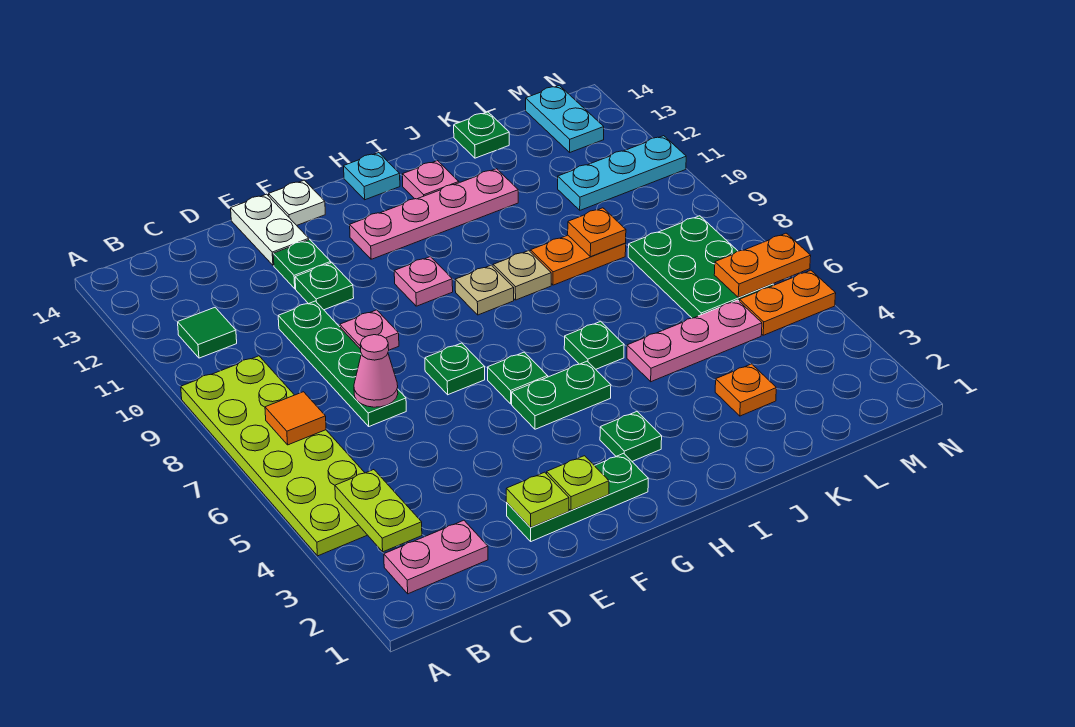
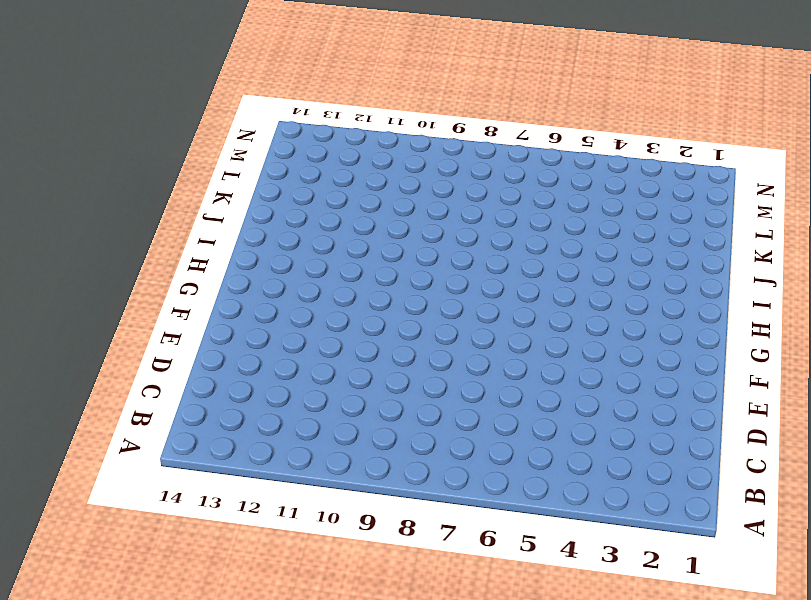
none -> lime plate A4:B9 level 1
none -> pink plate B2:C2 level 1
none -> green tile B11 level 1
none -> green plate D7:D10 level 1

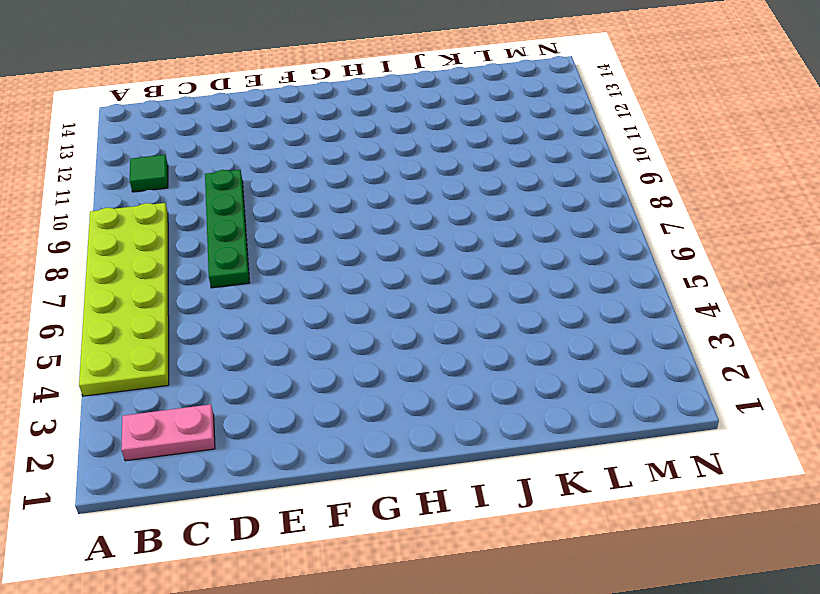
none -> green plate E2:G2 level 1
none -> pink plate E9 level 1
none -> green plate E11 level 1
none -> green plate E12 level 1

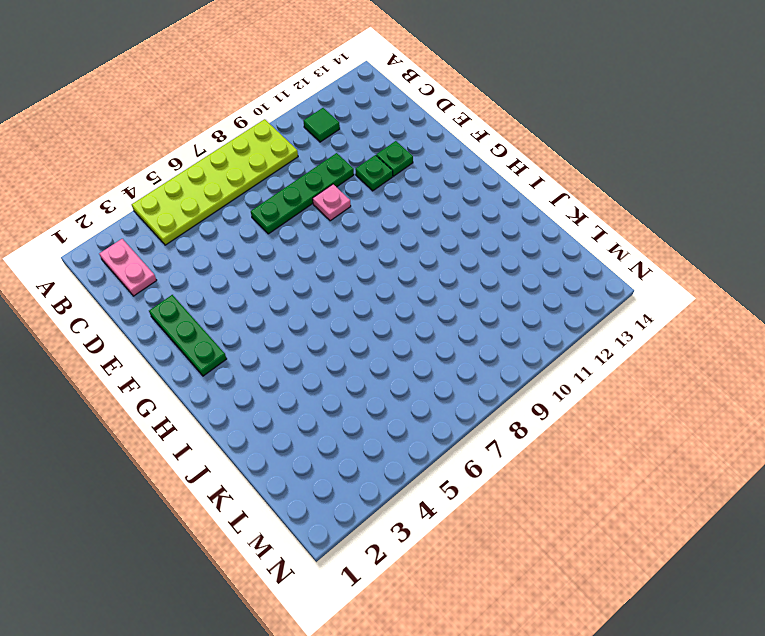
none -> white plate E13:E14 level 1
none -> green plate F7 level 1
none -> white plate F14 level 1
none -> green plate G5:H5 level 1

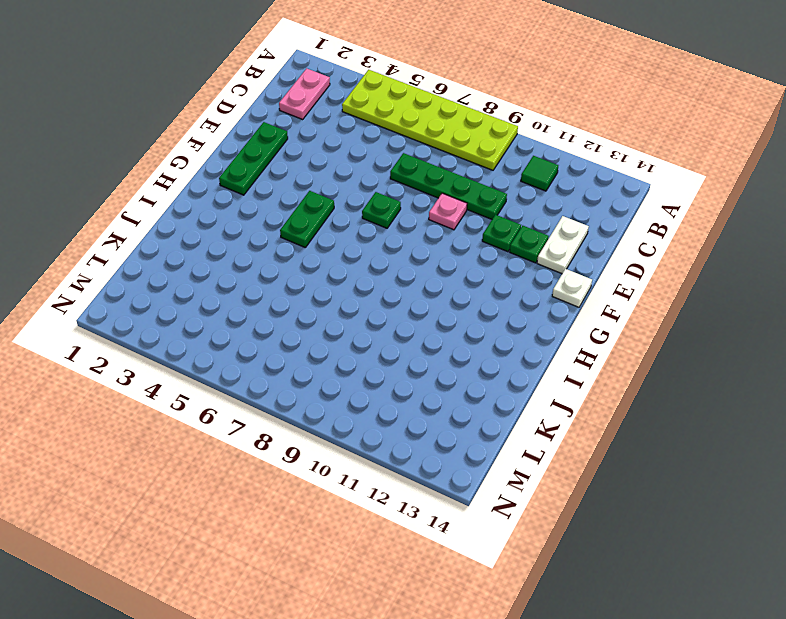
white plate D13:E13 level 1 -> white plate E13:E14 level 1
none -> green plate G6 level 1
none -> pink plate G10 level 1
none -> pink plate G12:J12 level 1
none -> green plate H3 level 1

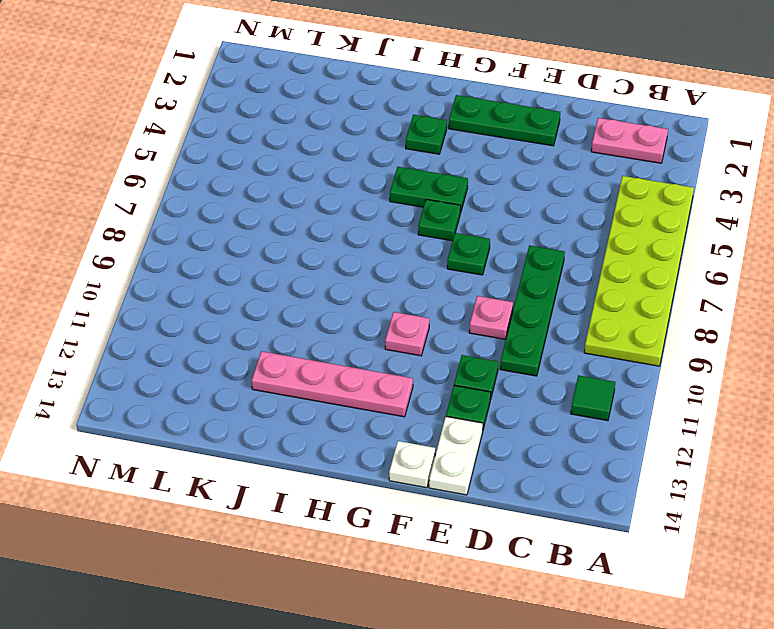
none -> tan plate H9 level 1
none -> cyan plate H14 level 1
none -> green plate I6 level 1
none -> tan plate I9 level 1

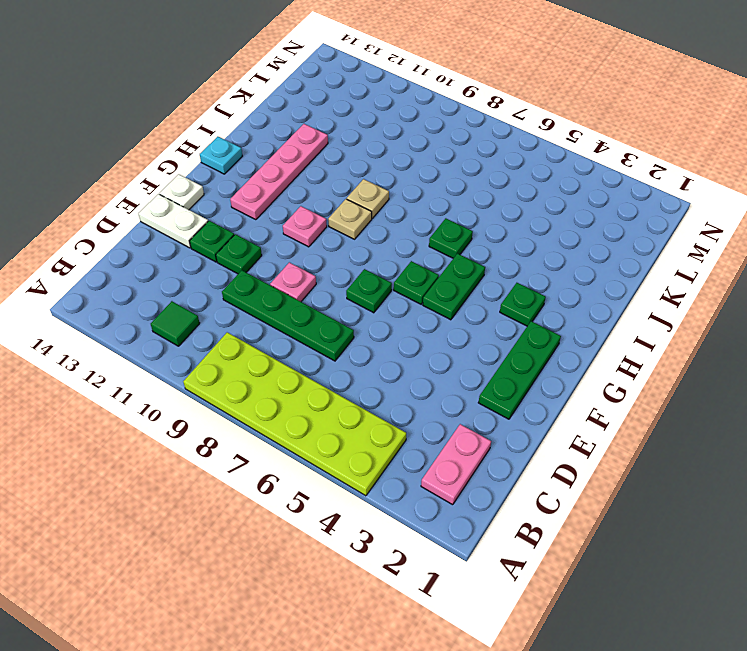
none -> pink plate I13 level 1
none -> pink plate J5:L5 level 1
none -> orange plate J9:K9 level 1
none -> orange plate K3 level 1

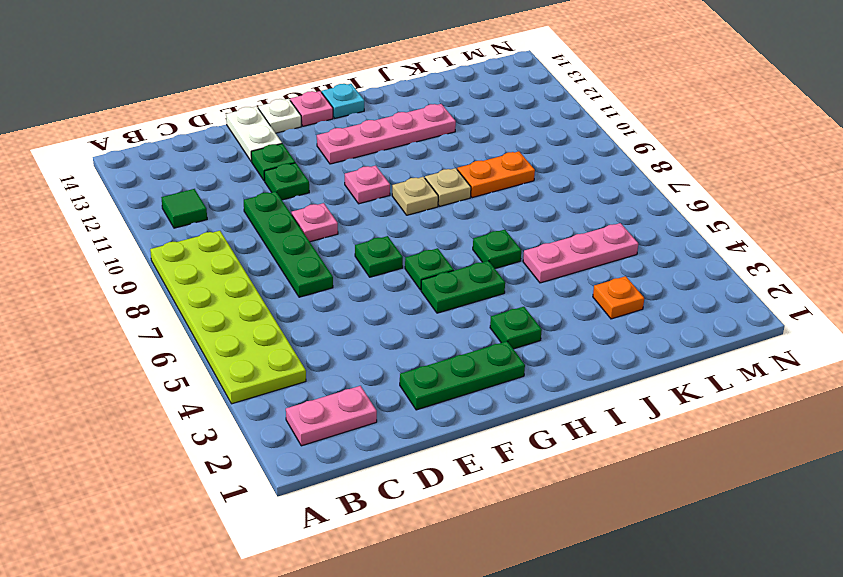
pink plate G14 level 1 -> pink plate I13 level 1
none -> green plate K14 level 1
none -> green plate L6:M8 level 1
none -> cyan plate L11:N11 level 1
none -> orange plate M5:N5 level 1

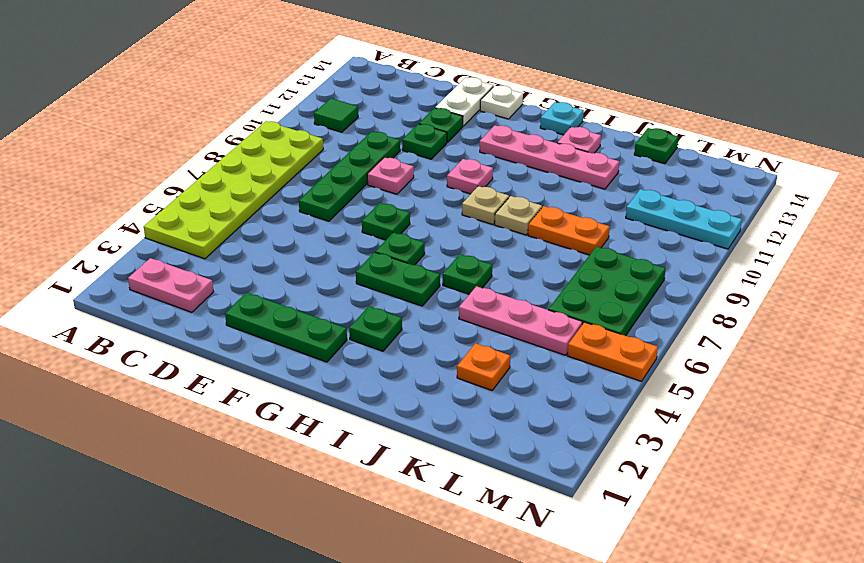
none -> cyan plate M13:M14 level 1
none -> lime plate B3:B4 level 2
none -> orange tile B7 level 2
none -> pink cone D7 level 2

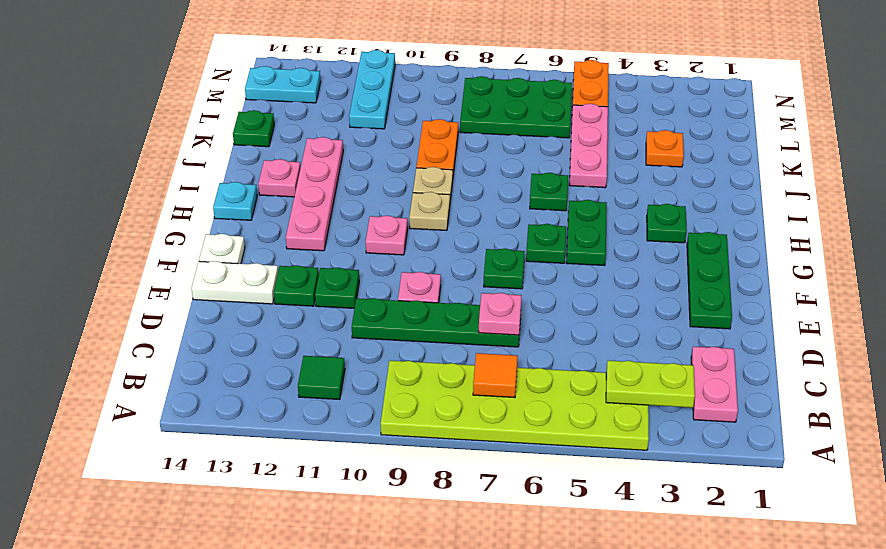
pink plate D7 level 2 -> pink cone D7 level 2
none -> lime plate E2 level 2
none -> lime plate F2 level 2
none -> orange plate K9 level 2
none -> orange plate M6:N6 level 2

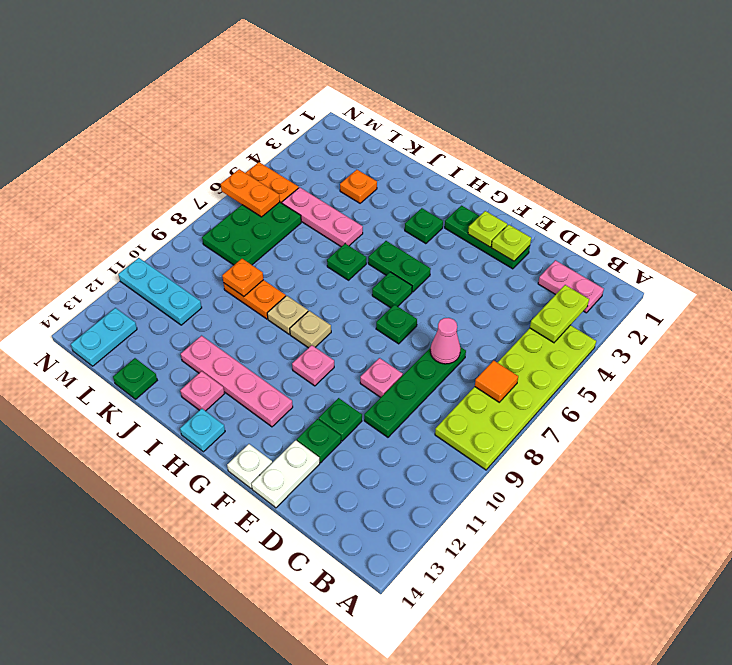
none -> green tile B11 level 1

